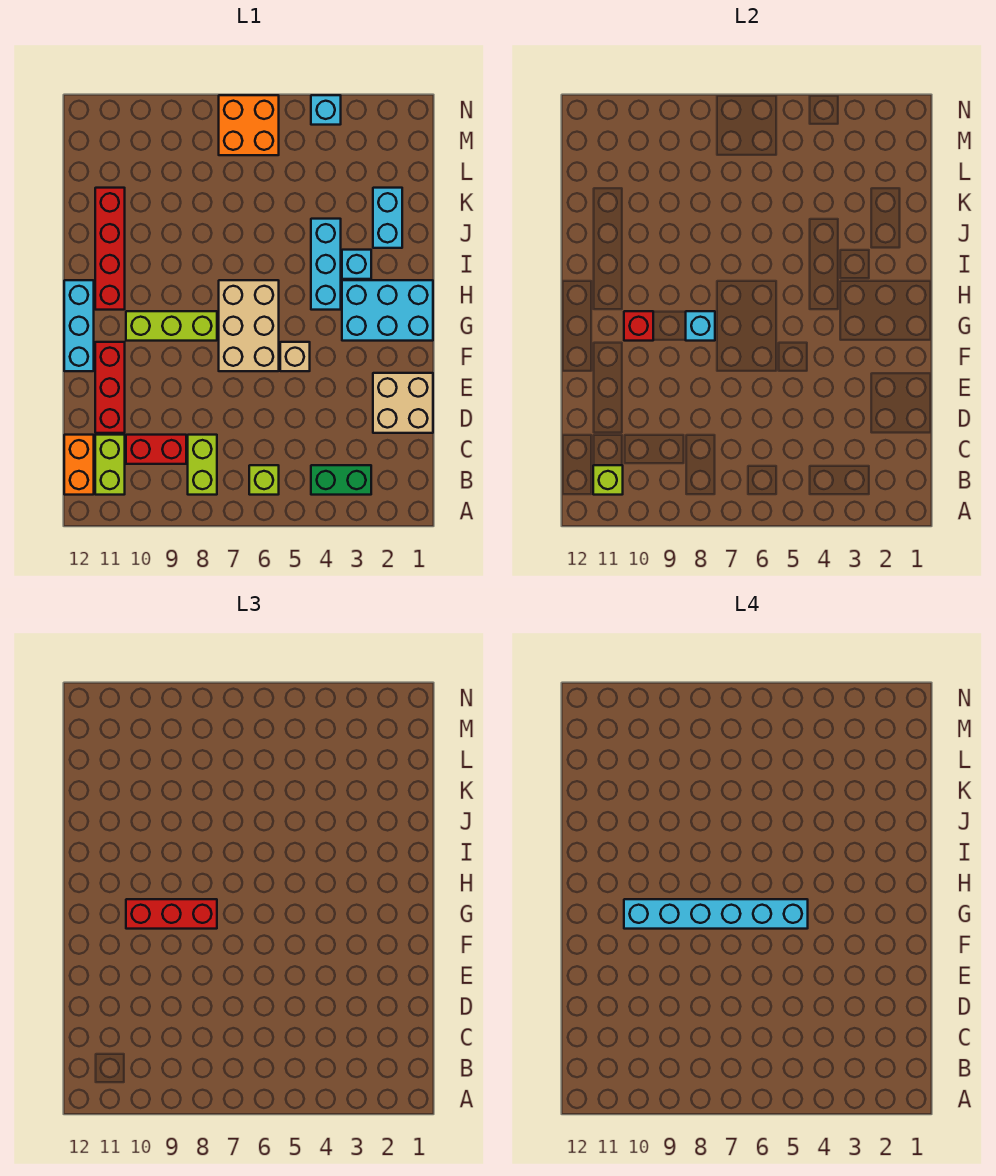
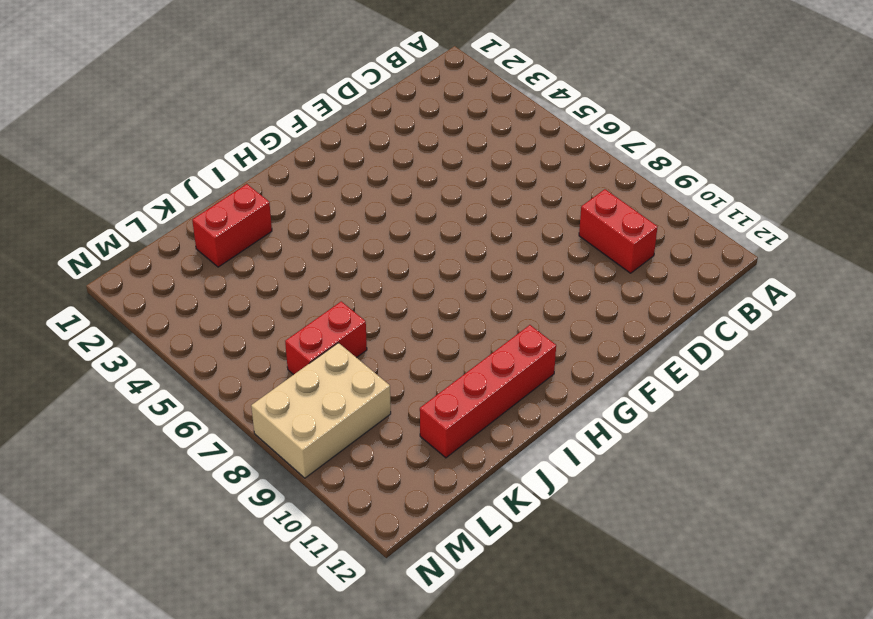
red brick J2:K2 level 1 -> cyan brick J2:K2 level 1
red brick K7:L7 level 1 -> none
tan brick L8:N9 level 1 -> tan brick F6:H7 level 1
none -> green brick B3:B4 level 1
none -> lime brick B6 level 1
none -> lime brick B8:C8 level 1

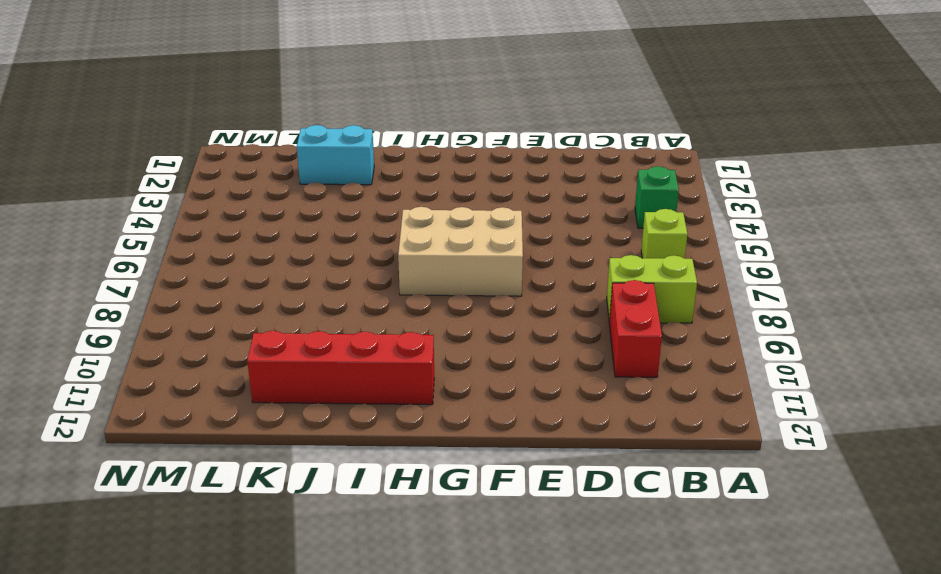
green brick B4 level 1 -> green brick B3:B4 level 1
none -> lime brick B11:C11 level 1
none -> orange brick B12:C12 level 1
none -> tan brick D1:E2 level 1

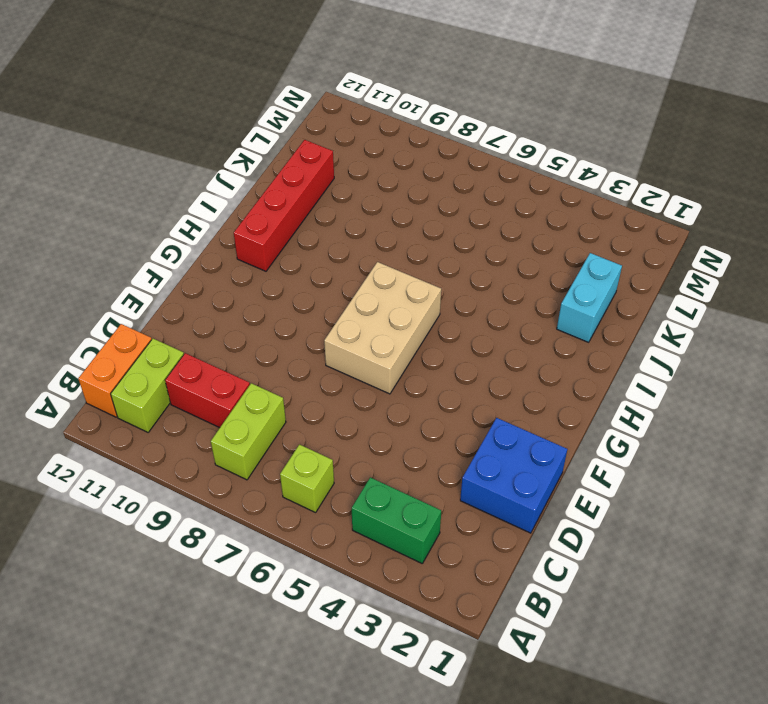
blue brick D1:E2 level 1 -> tan brick D1:E2 level 1
none -> red brick D11:F11 level 1
none -> tan brick F5 level 1
none -> cyan brick F12:H12 level 1

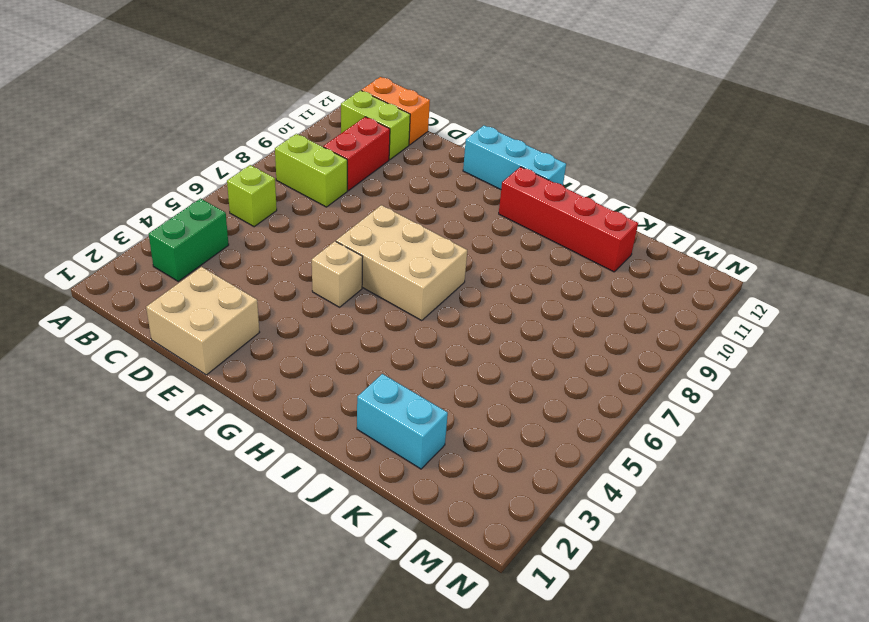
none -> red brick D11:F11 level 1
none -> cyan brick G1:H3 level 1
none -> lime brick G8:G10 level 1

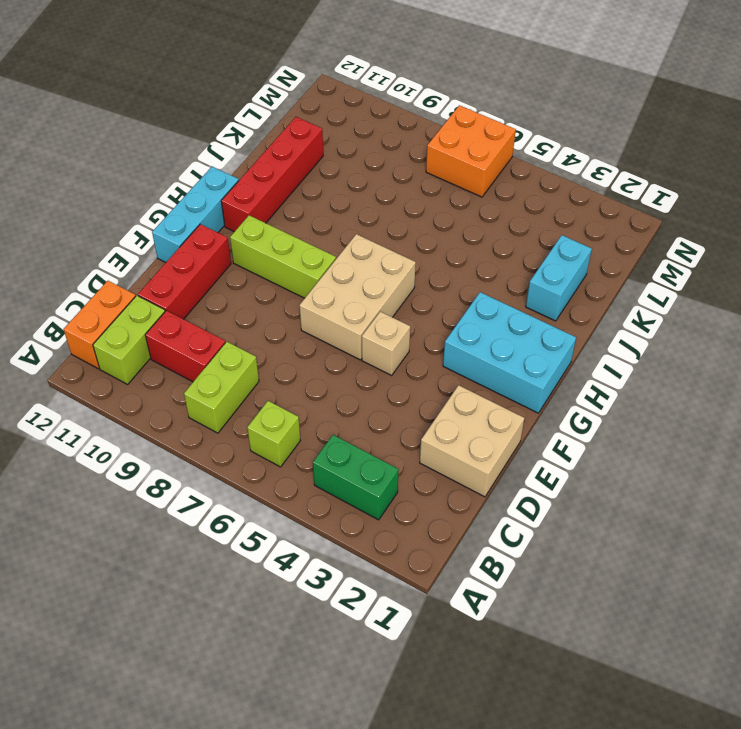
none -> cyan brick H4:J4 level 1
none -> cyan brick I3 level 1
none -> cyan brick N4 level 1

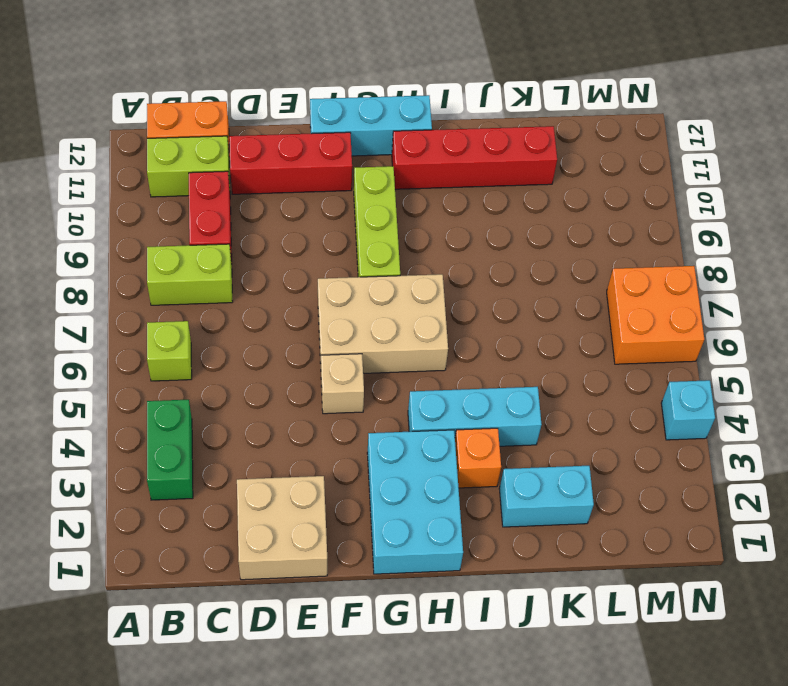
orange brick I3 level 1 -> cyan brick I3 level 1
none -> lime brick B11 level 2
none -> cyan brick G8 level 2
none -> red brick G10 level 2

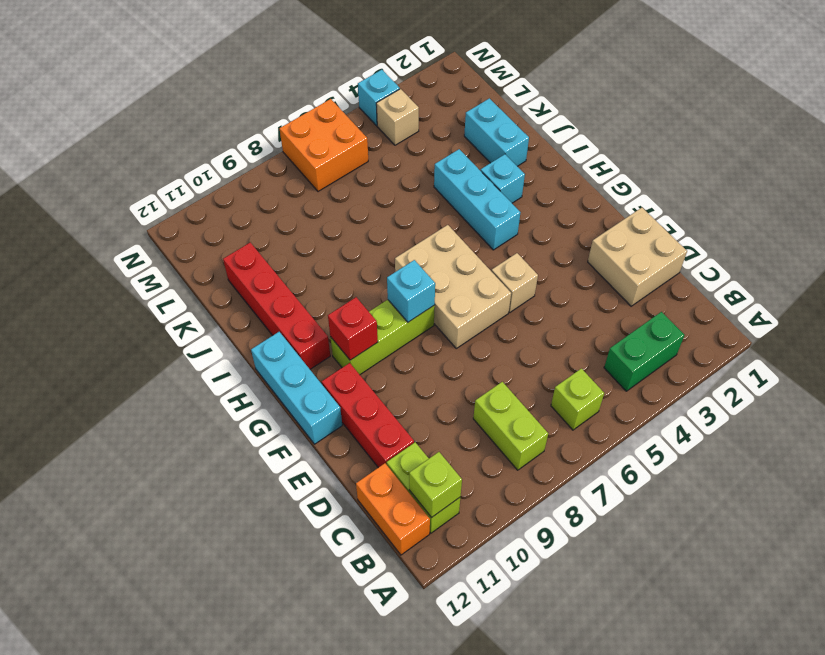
tan brick M4 level 1 -> none
none -> red brick C9:C10 level 1
none -> cyan brick G1:H3 level 1
none -> red brick G8:G10 level 3

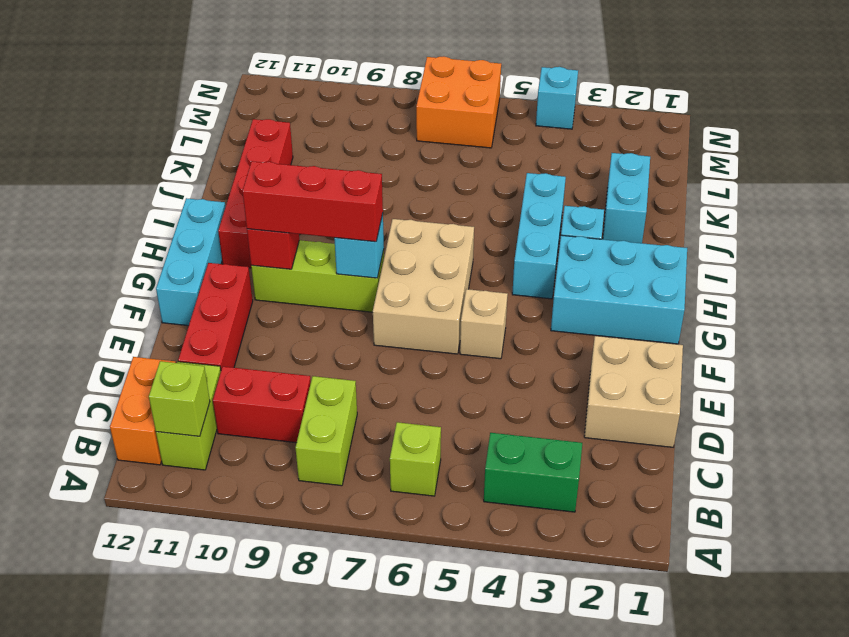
none -> cyan brick G5:G10 level 4

